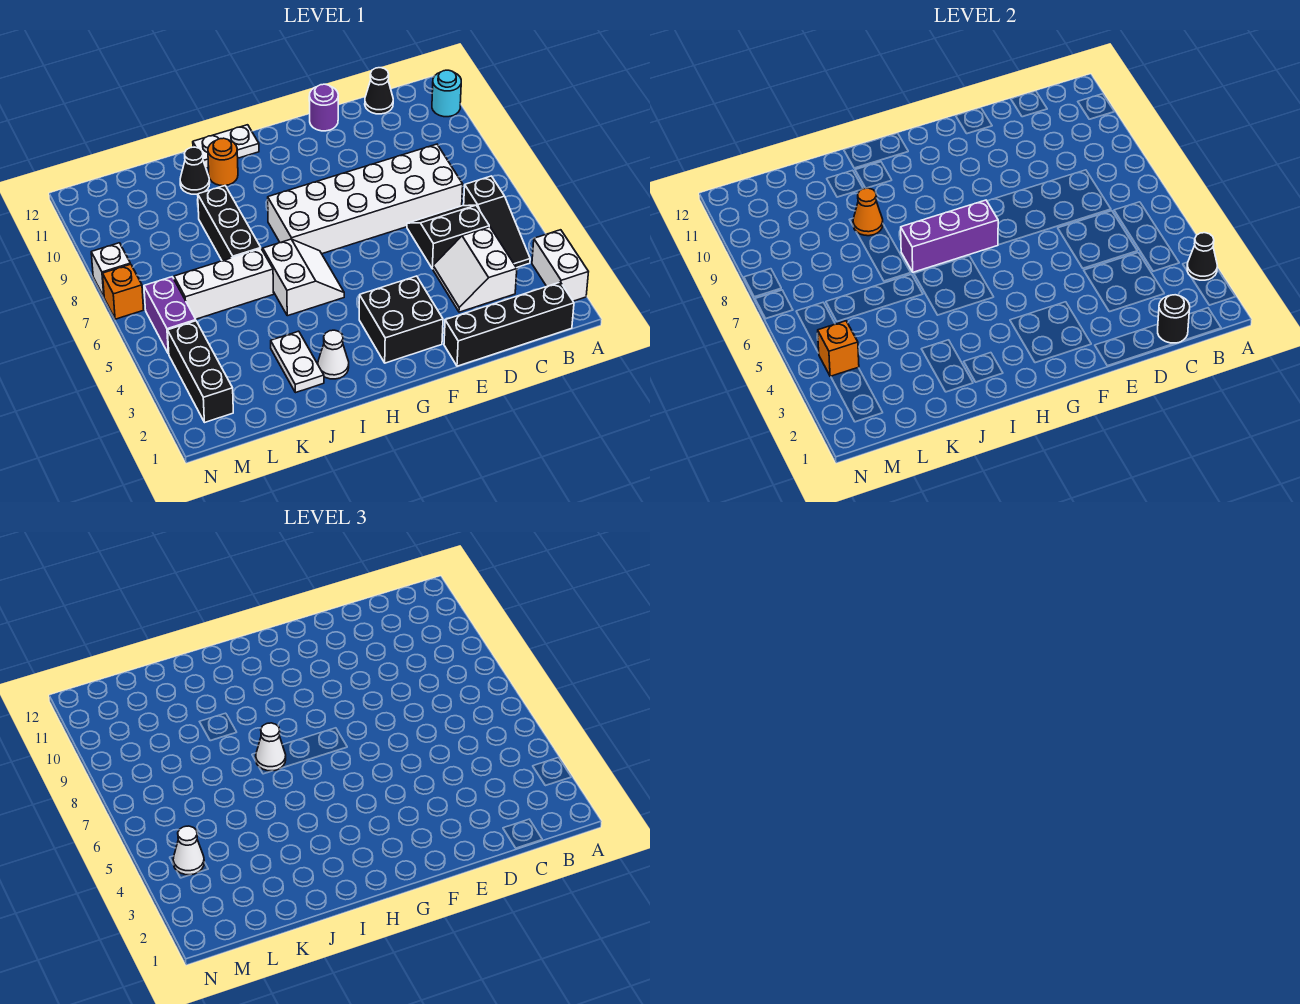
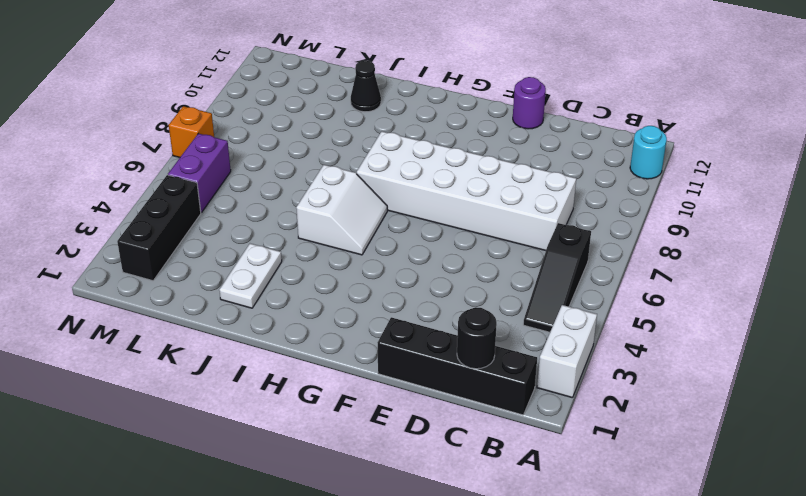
none -> white slope C3:D4 level 1 top C
none -> black slope C5:D6 level 1 top 5
none -> black cone C12 level 1

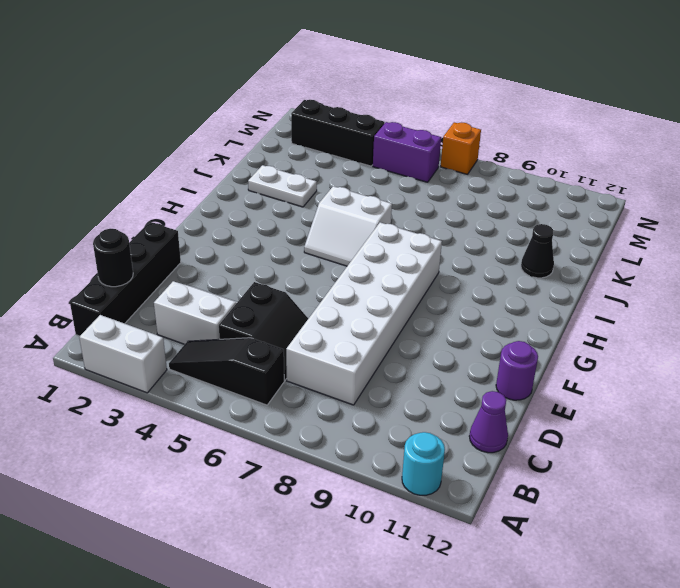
purple cone C12 level 1 -> black cone C12 level 1
none -> black brick F2:G3 level 1
none -> white plate H12:I12 level 1
none -> white cone I2 level 1

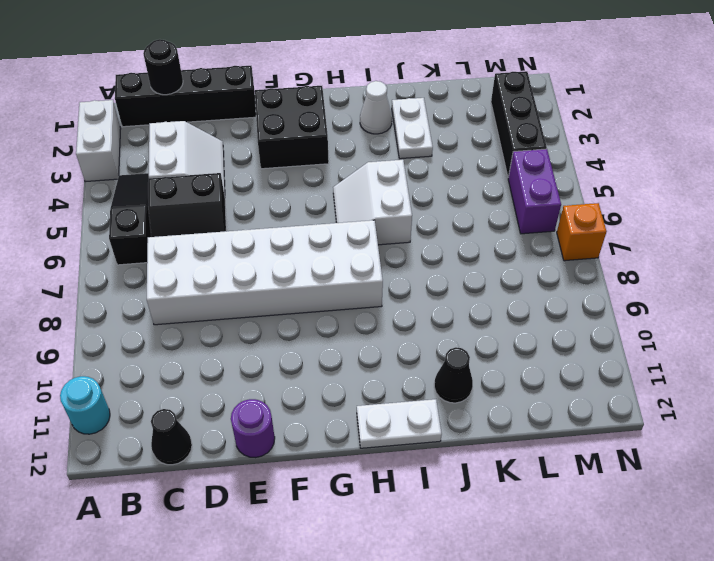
none -> orange round brick I11 level 1
none -> white brick J6:L6 level 1
none -> black brick J7:J9 level 1

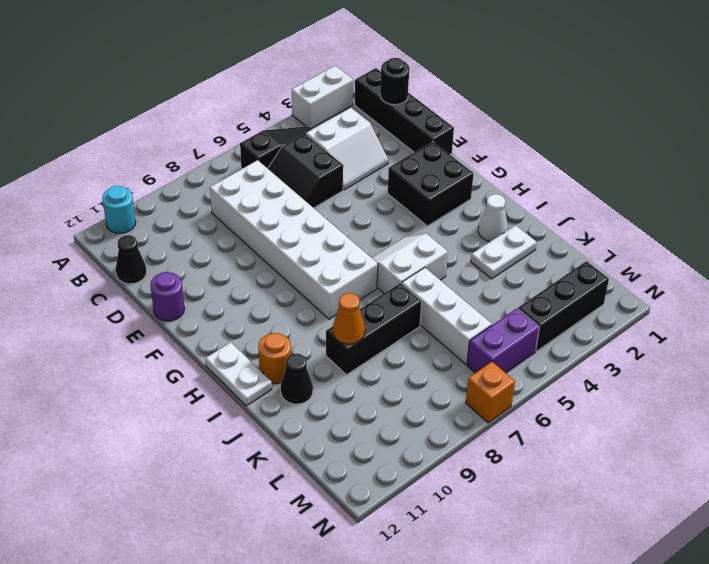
none -> white brick N8 level 1
none -> black cone A3 level 2
none -> purple brick G7:I7 level 2

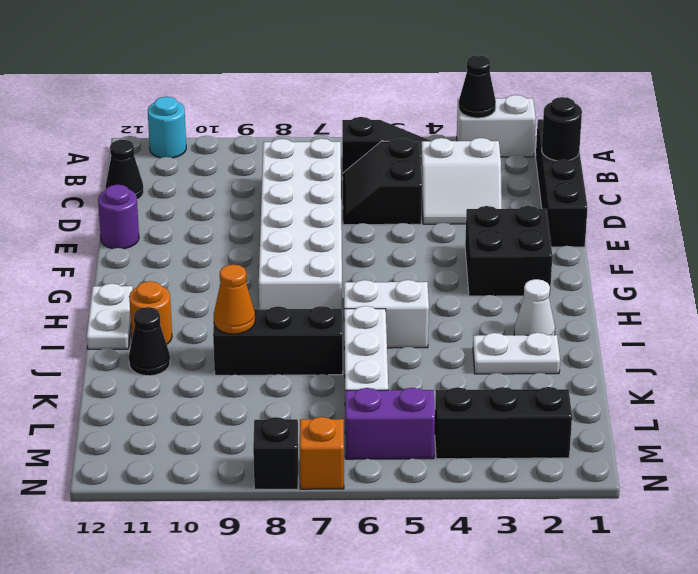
black brick N8 level 1 -> white brick N8 level 1
none -> purple brick G7:I7 level 2
none -> orange brick M4 level 2
none -> white cone I7 level 3

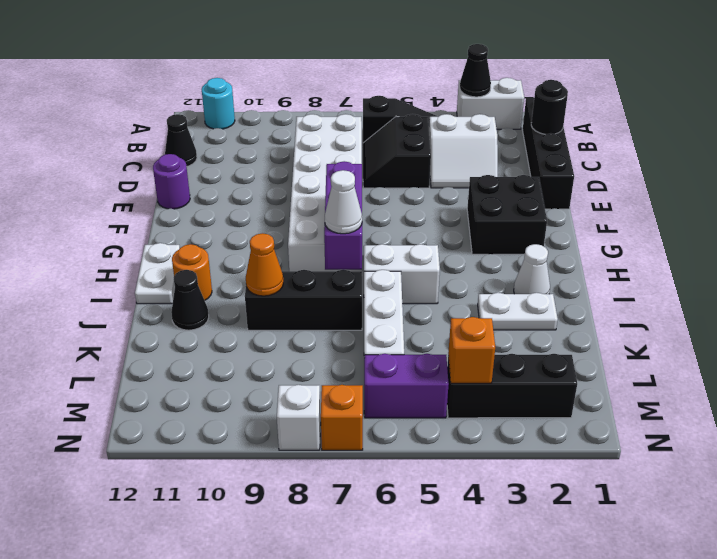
none -> white cone M4 level 3

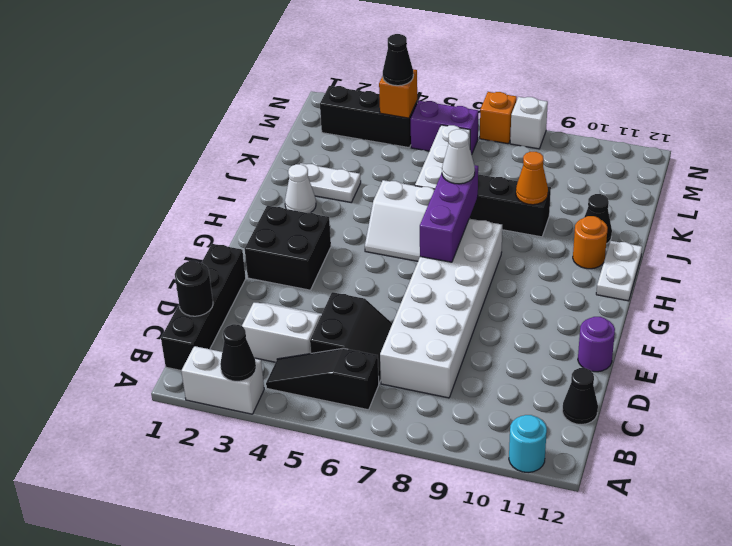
black cone M4 level 3 -> white cone M4 level 3

